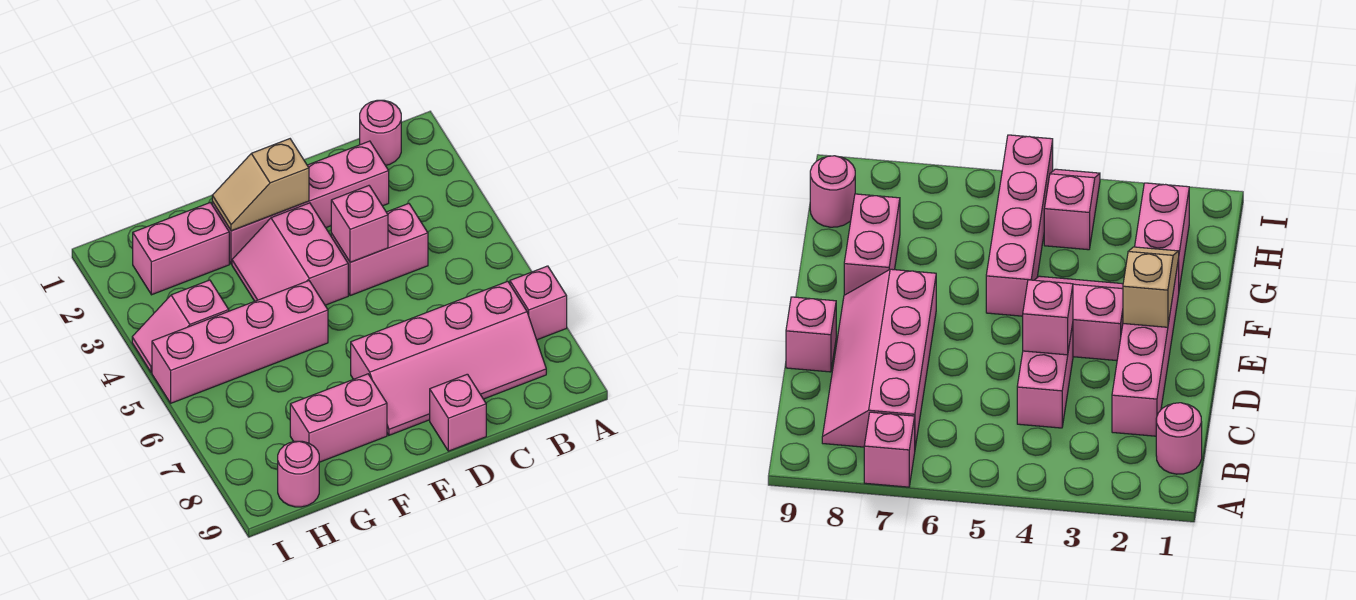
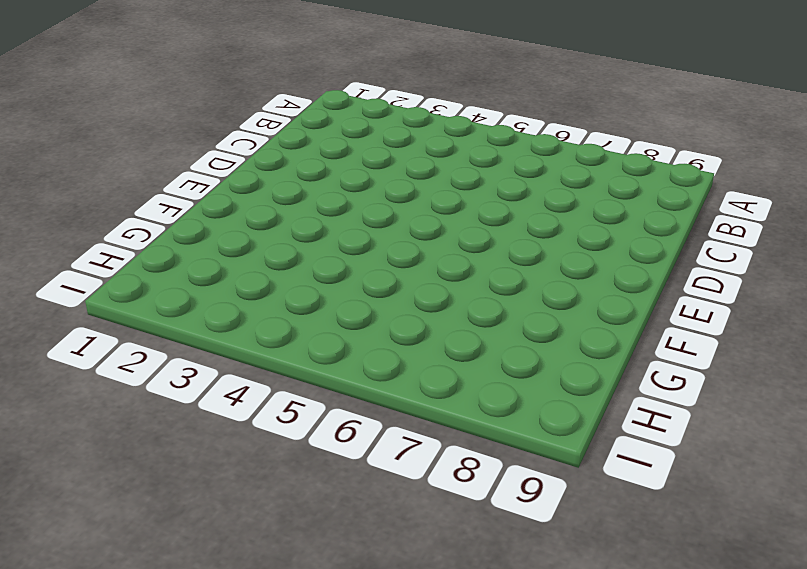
none -> pink brick A7 level 1
none -> pink round brick B1 level 1
none -> pink slope B7:E8 level 1 top 7

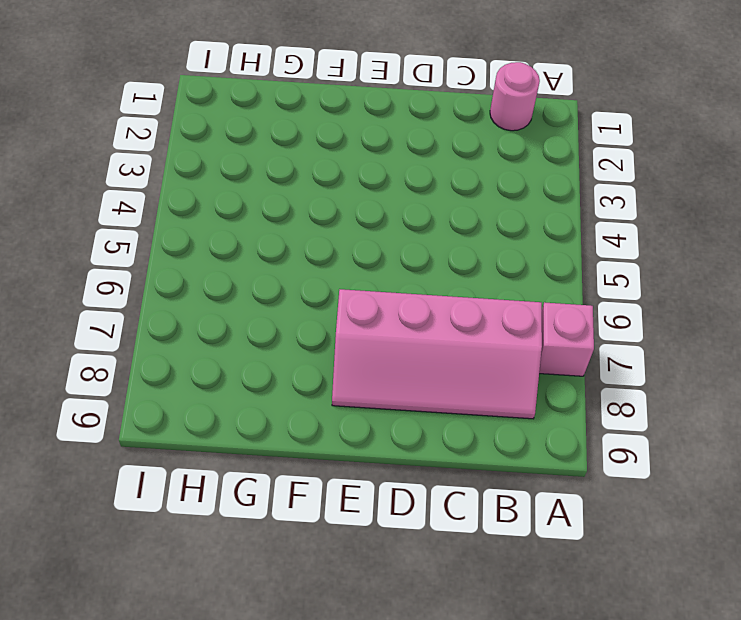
none -> pink brick C2:F2 level 1
none -> pink brick C4:D4 level 1
none -> pink brick D9 level 1

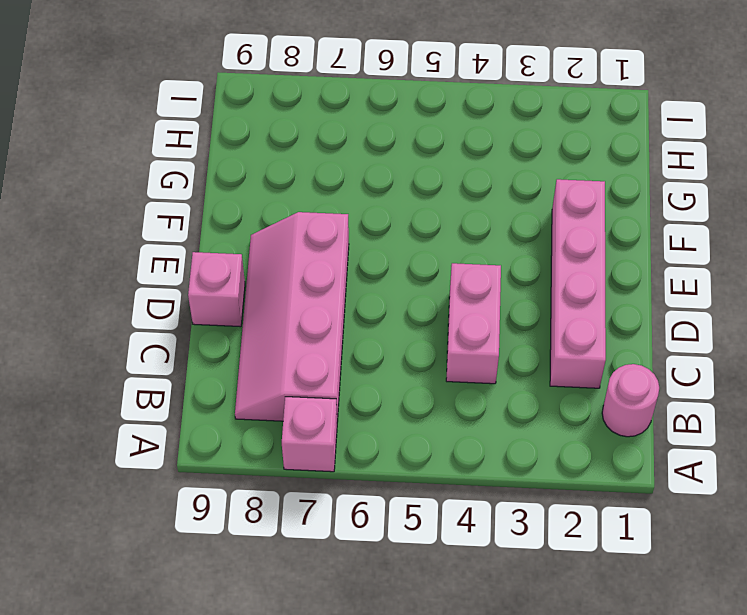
none -> pink slope E3:F4 level 1 top E
none -> pink brick F5:I5 level 1
none -> pink brick F8:G8 level 1

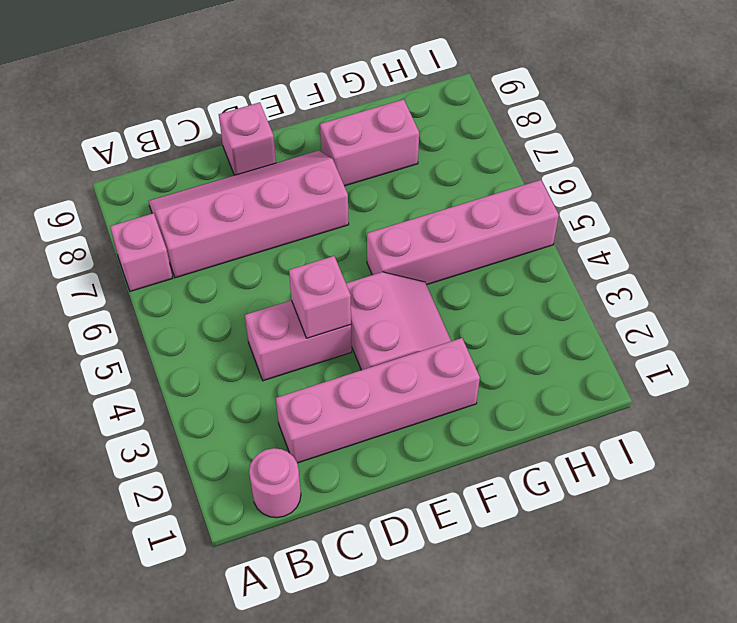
none -> pink brick G2:H2 level 1
none -> pink slope H4:I4 level 1 top H
none -> pink round brick H9 level 1

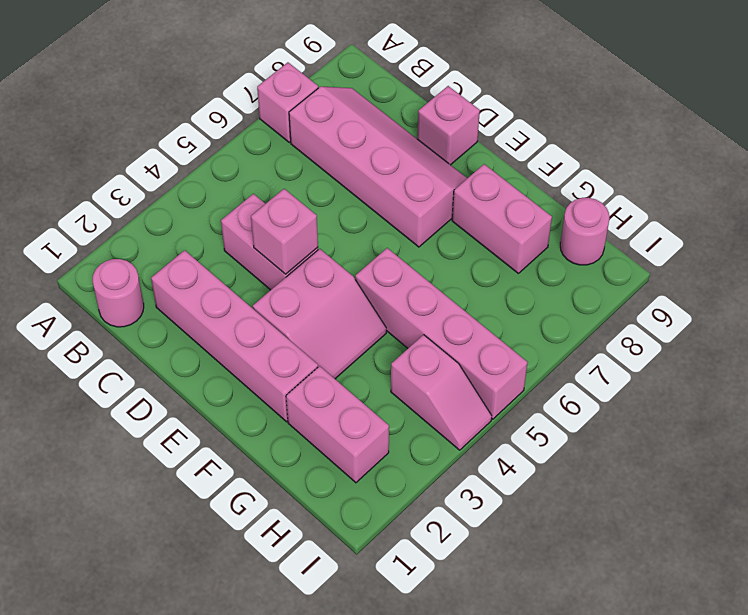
none -> tan slope E2:F2 level 2 top E

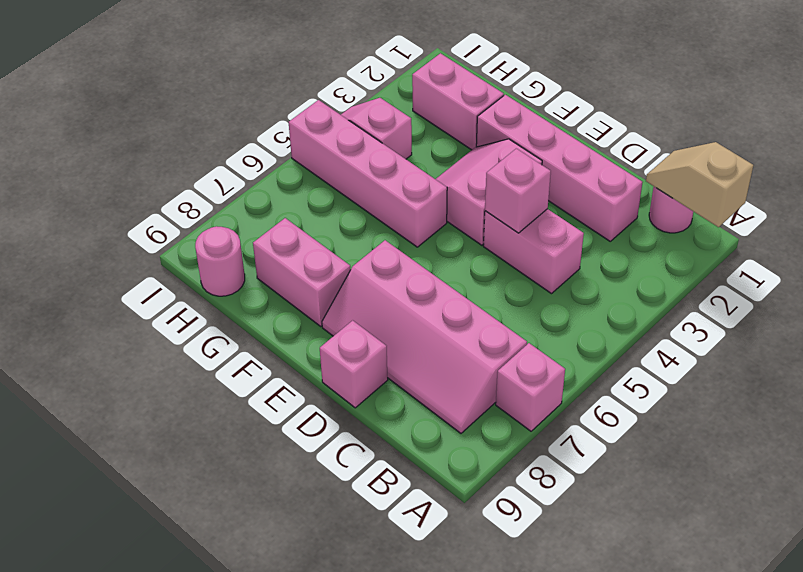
tan slope A1:B1 level 2 top A -> tan slope E2:F2 level 2 top E

